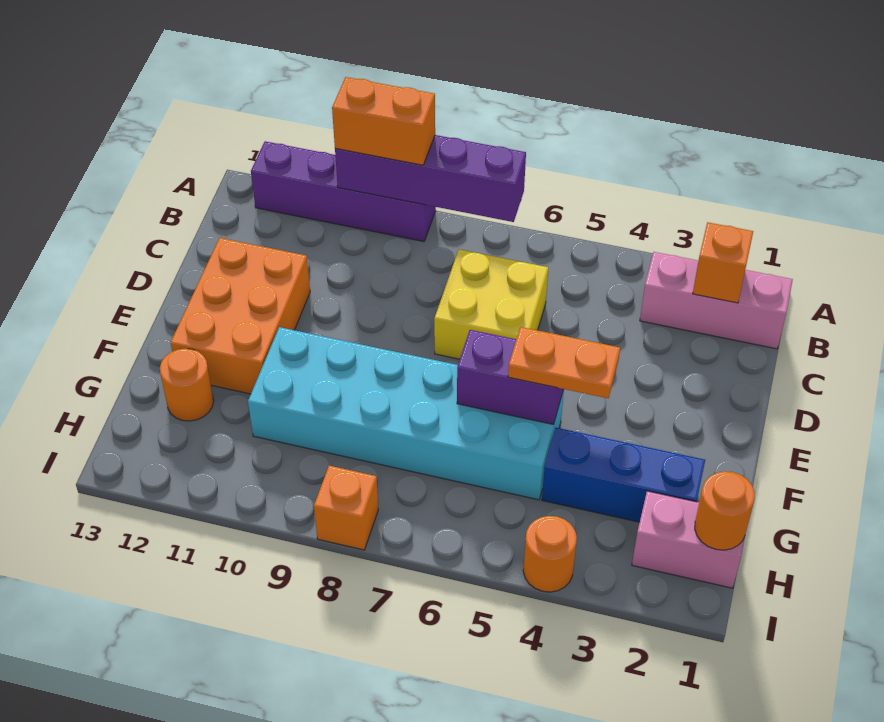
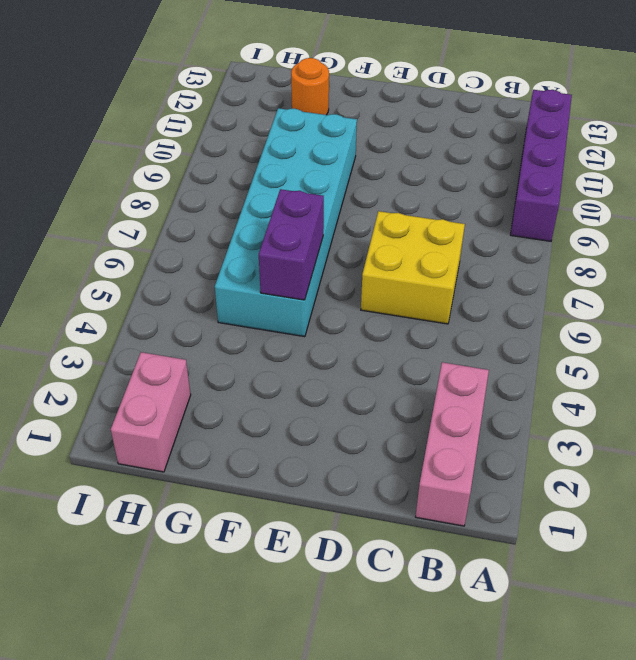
none -> orange brick D11:F12 level 1
none -> blue brick G2:G4 level 1
none -> orange round brick I4 level 1

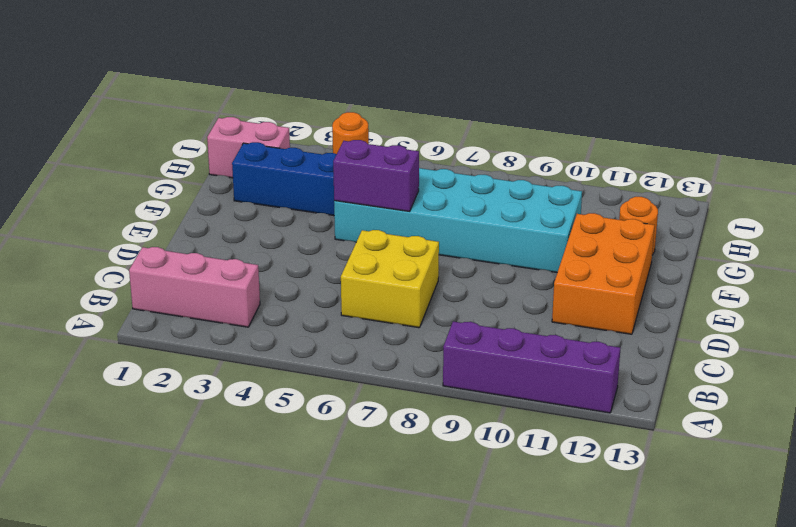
none -> orange brick I8 level 1
none -> purple brick A7:A10 level 2
none -> orange brick B2 level 2

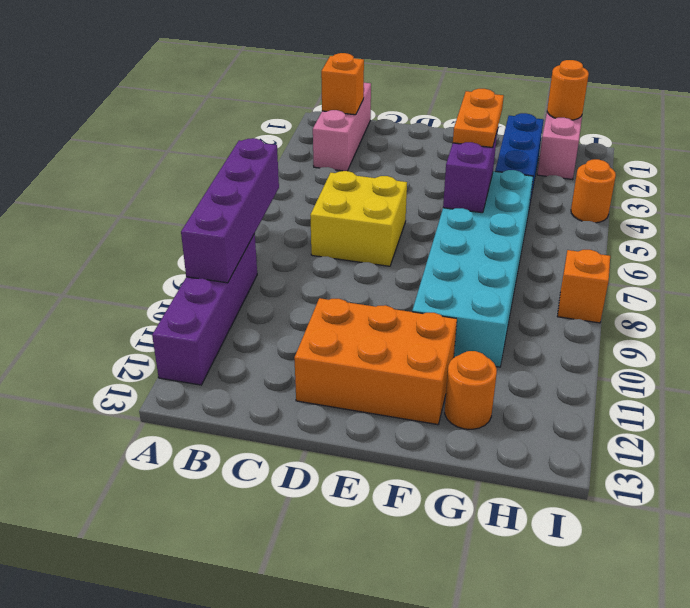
none -> orange brick A9:A10 level 3

